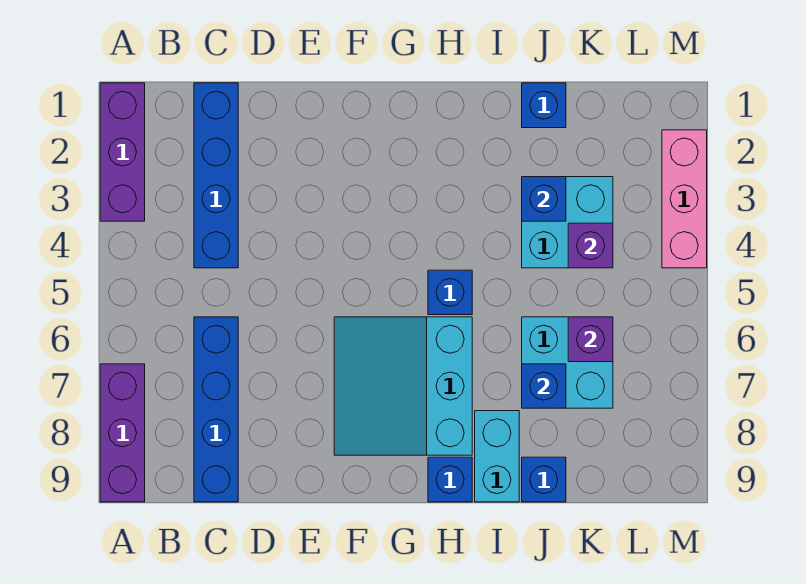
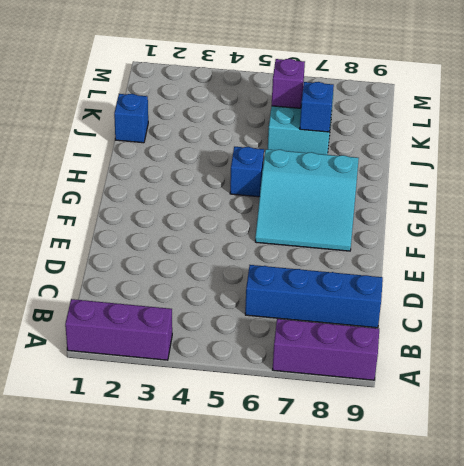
none -> blue brick C1:C4 level 1
none -> blue brick H9 level 1
none -> cyan brick I8:I9 level 1

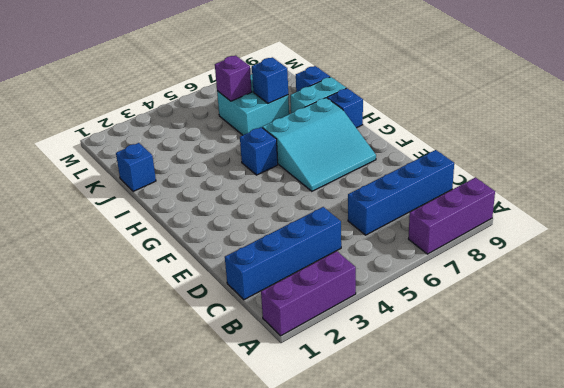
none -> cyan brick J3:K4 level 1
none -> pink brick M2:M4 level 1
none -> blue brick J3 level 2

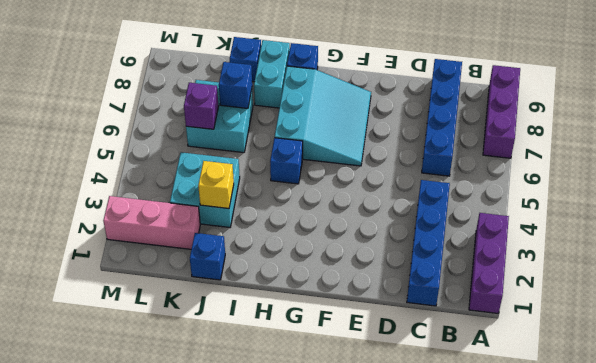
yellow brick J3 level 2 -> blue brick J3 level 2
pink brick K2:M2 level 1 -> pink brick M2:M4 level 1
none -> purple brick K4 level 2

